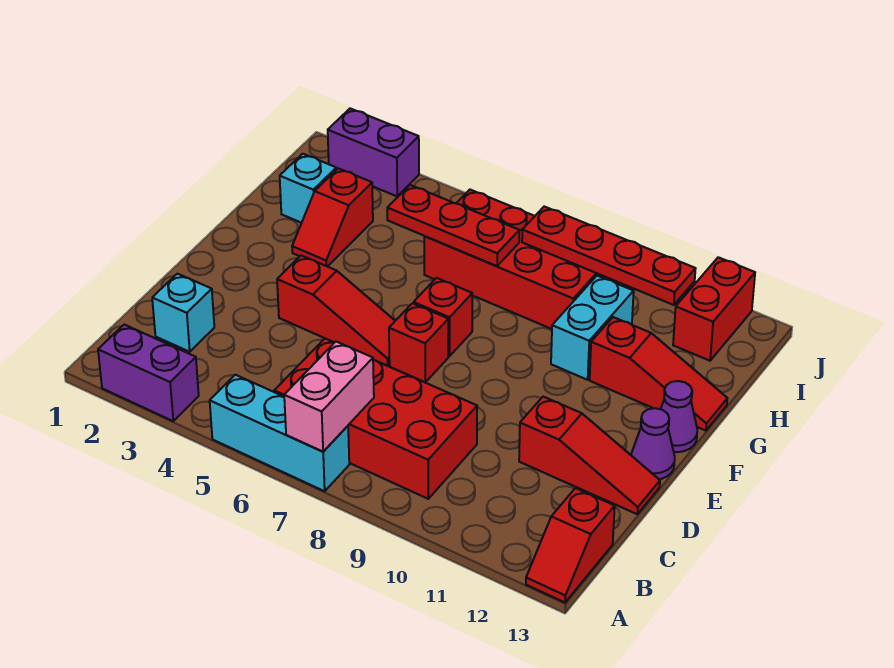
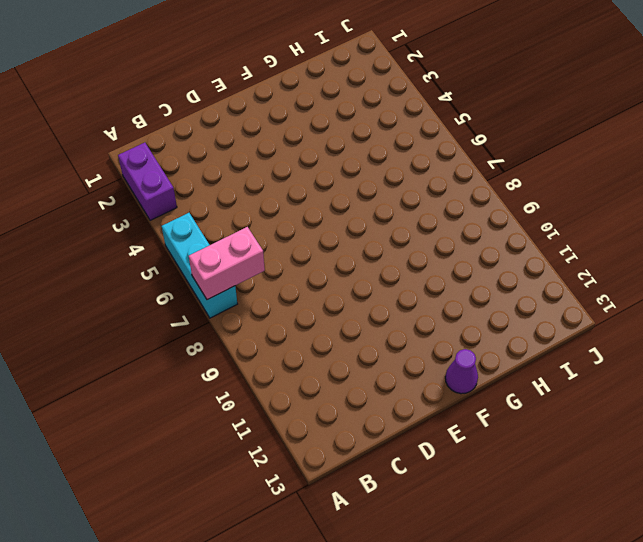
none -> red slope A13:B13 level 1 top B
none -> red brick B6:C9 level 1
none -> cyan brick C2 level 1

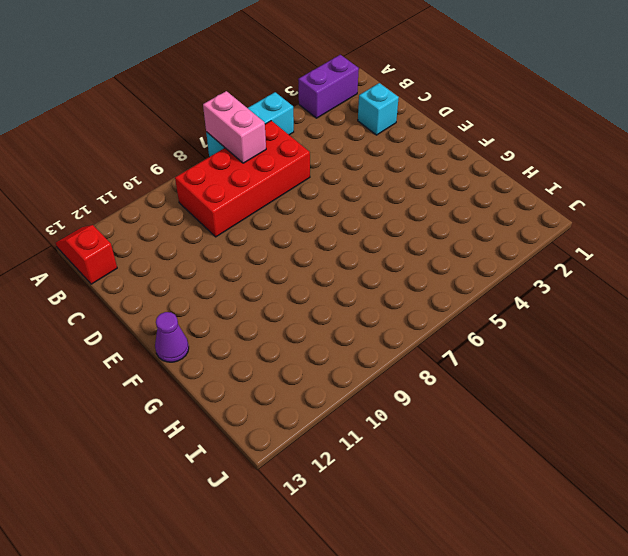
none -> red slope D11:D13 level 1 top 11
none -> red slope E4:E6 level 1 top 4
none -> red brick E7 level 1

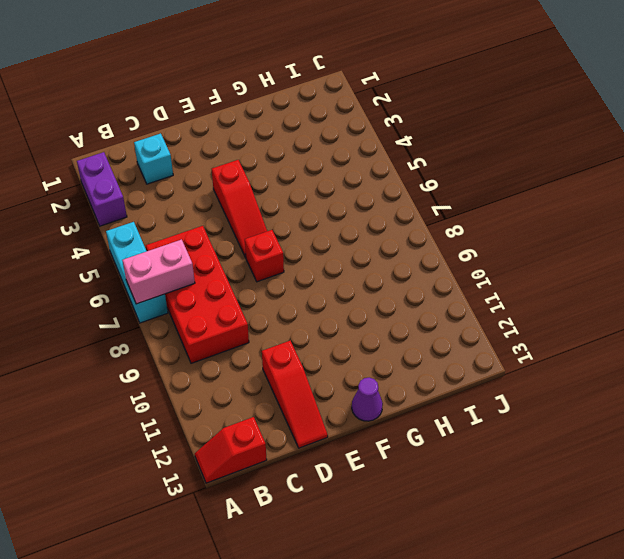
none -> purple cone E13 level 1
none -> red brick F7 level 1
none -> red slope G3:H3 level 1 top H

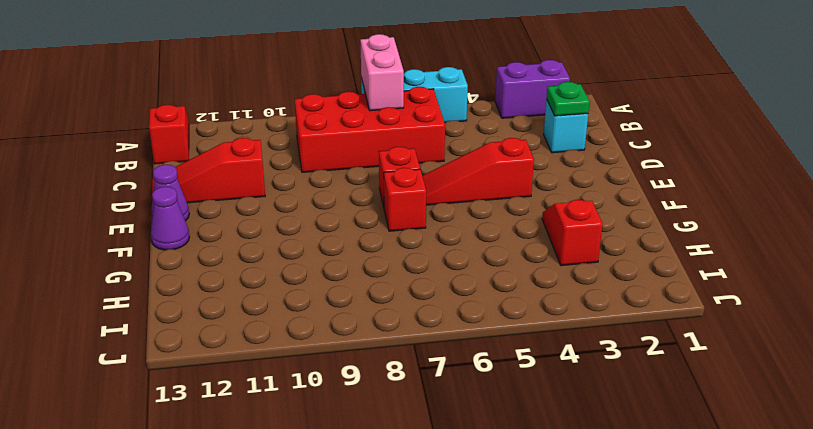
green plate C2 level 2 -> none
none -> cyan brick G10:H10 level 1
none -> red slope G11:G13 level 1 top 11
none -> cyan brick H2 level 1

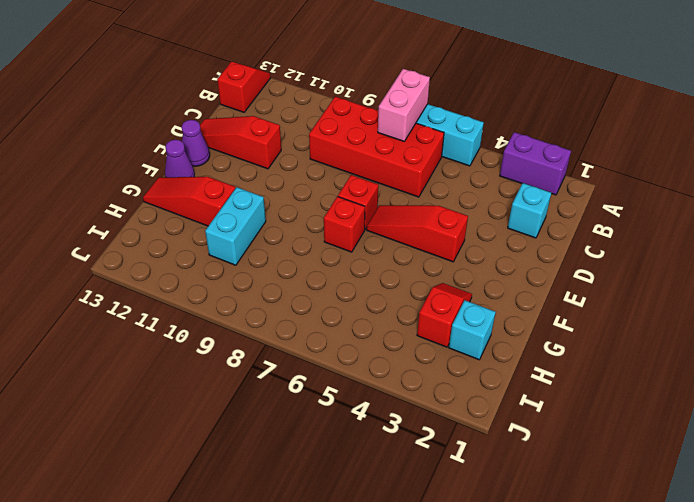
none -> red brick H6:I9 level 1
none -> red brick I12:J12 level 1
none -> purple brick J2:J3 level 1

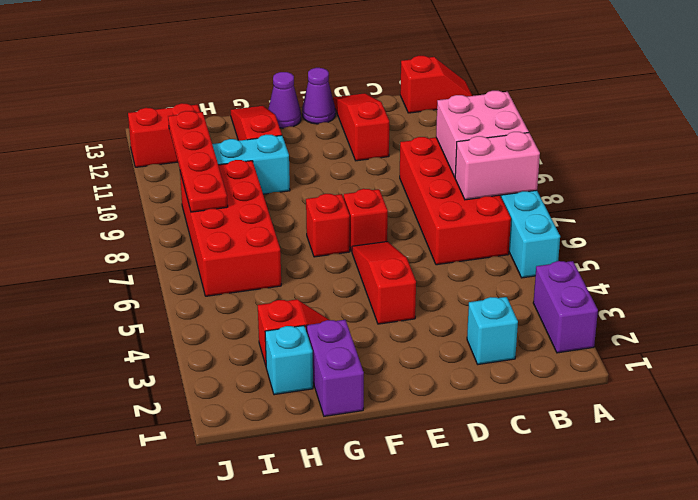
pink brick A8:B9 level 2 -> none
purple brick G1:G2 level 1 -> purple brick J2:J3 level 1
none -> red plate H5:H7 level 2

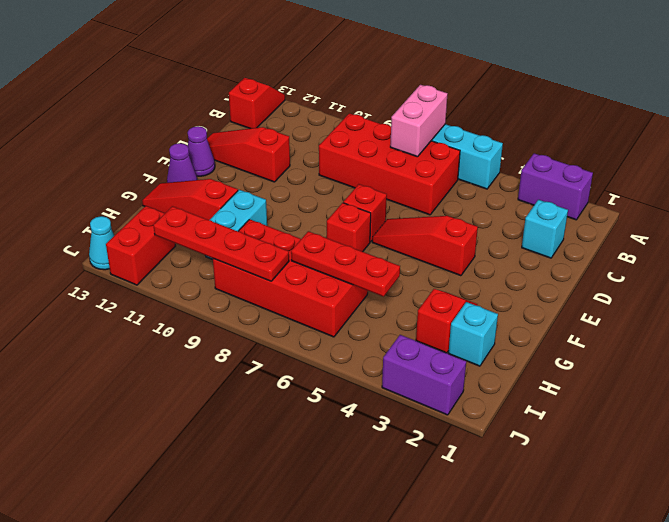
cyan cone J13 level 1 -> none

